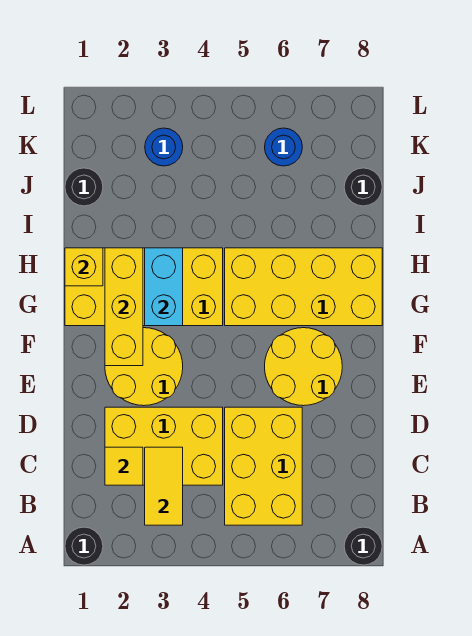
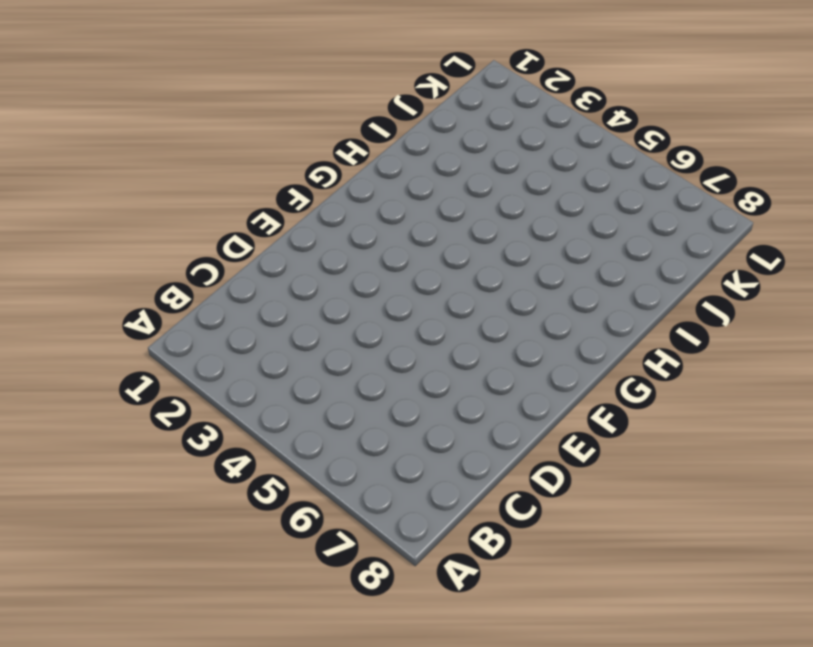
none -> black round brick A1 level 1
none -> black round brick A8 level 1
none -> yellow brick B5:D6 level 1

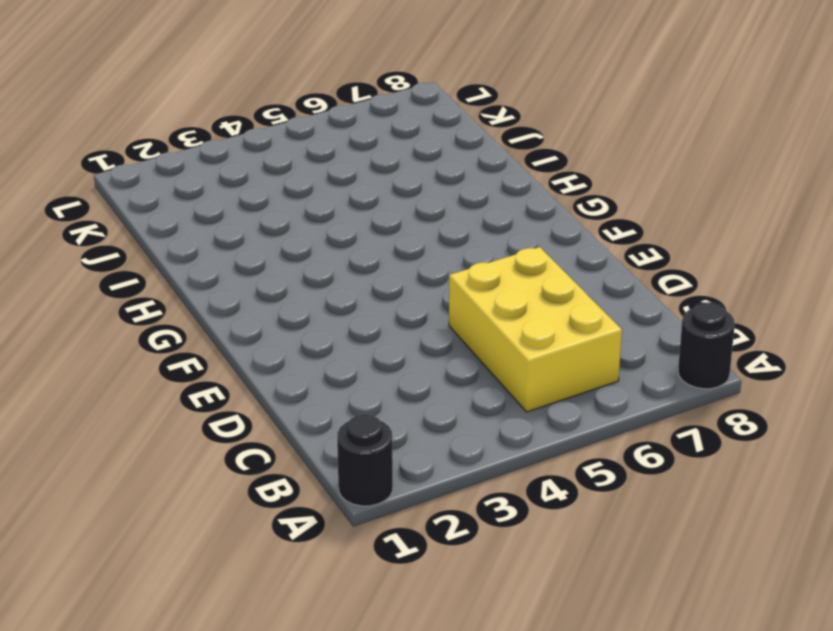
none -> yellow brick C2:D4 level 1
none -> yellow round brick E2:F3 level 1
none -> yellow round brick E6:F7 level 1

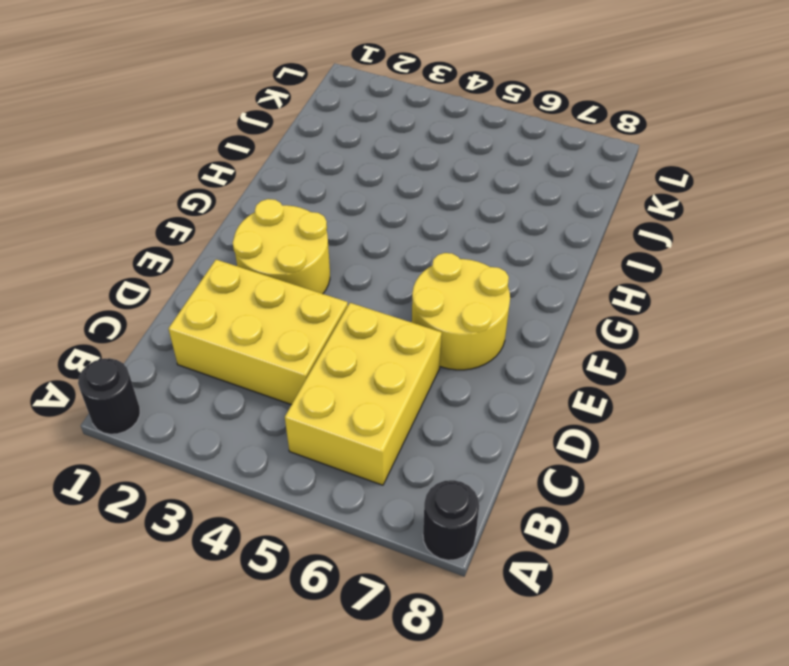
none -> yellow brick G1:H4 level 1
none -> yellow brick G5:H8 level 1
none -> black round brick J1 level 1

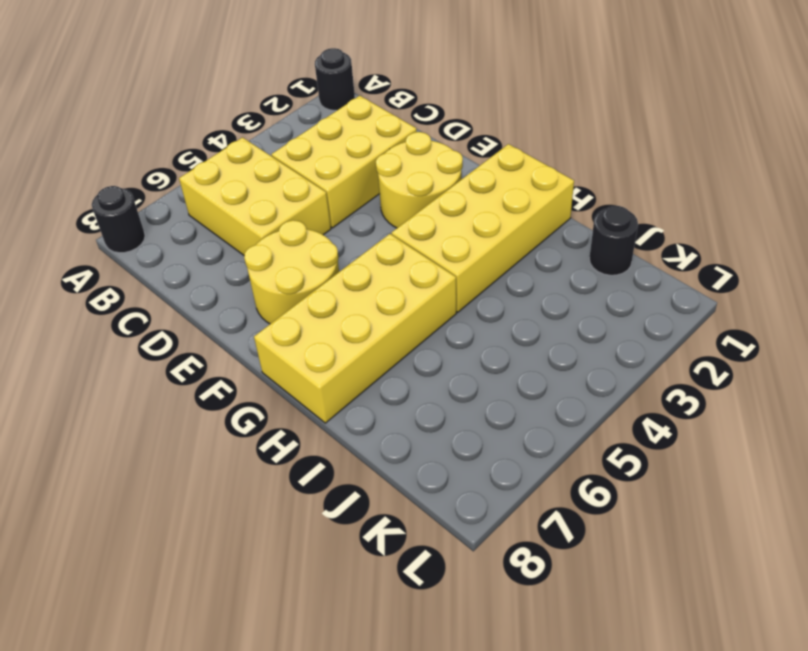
none -> black round brick J8 level 1
none -> blue round brick K3 level 1
none -> blue round brick K6 level 1

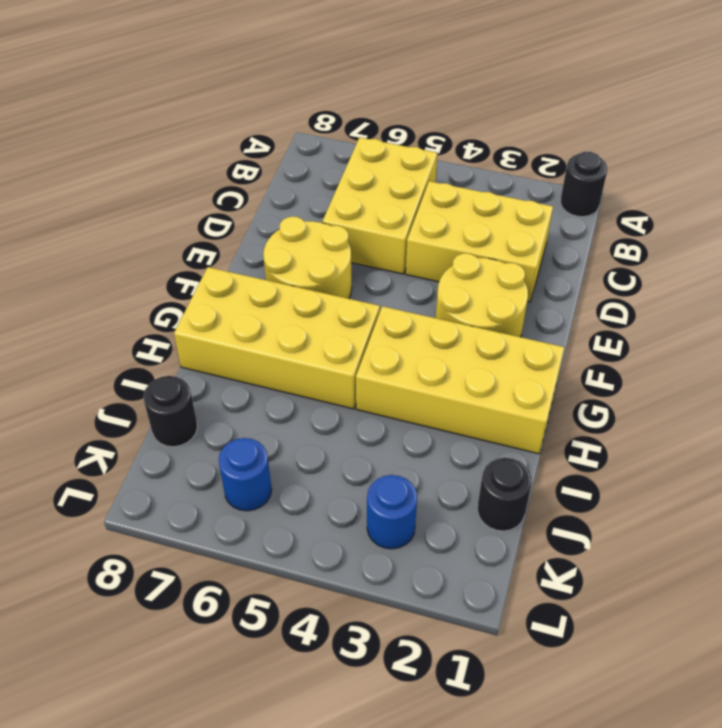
none -> black round brick A8 level 1
none -> yellow tile B3:C3 level 2
none -> yellow tile C2 level 2

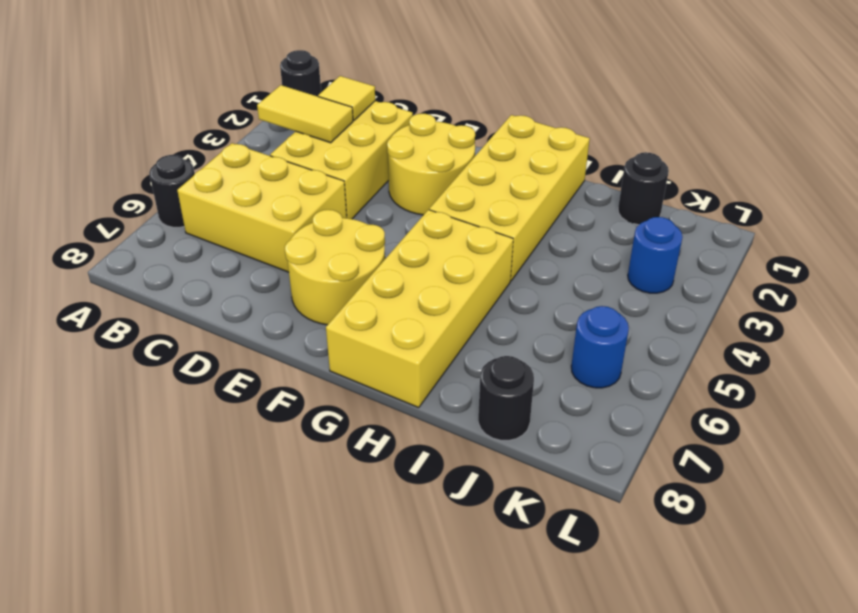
black round brick A6 level 1 -> black round brick A8 level 1
none -> yellow brick F2:H2 level 2
none -> cyan brick G3:H3 level 2
none -> yellow brick H1 level 2

